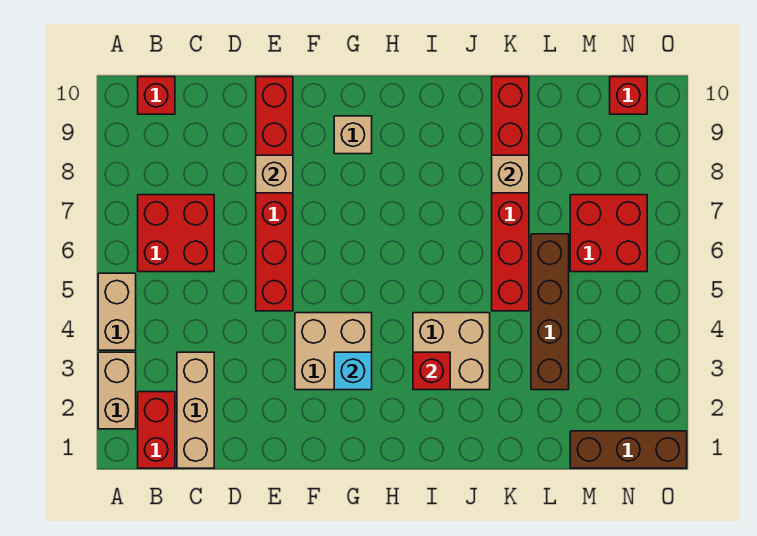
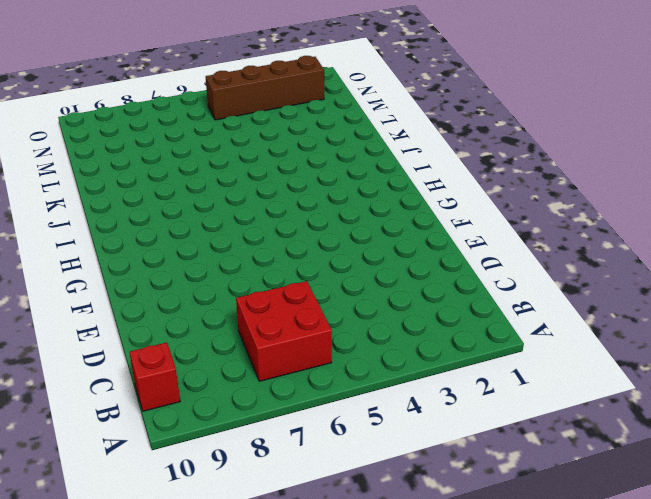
brown brick N2:N5 level 1 -> brown brick L3:L6 level 1
none -> tan brick A2:A3 level 1
none -> tan brick A4:A5 level 1
none -> red brick B1:B2 level 1

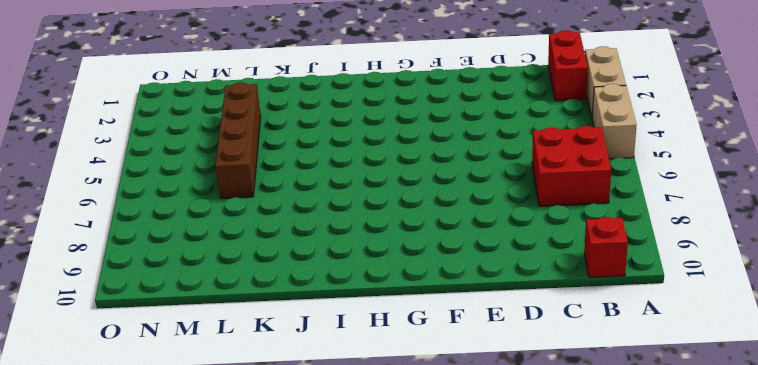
none -> tan brick C1:C3 level 1
none -> red brick E5:E10 level 1
none -> tan brick F3:G4 level 1

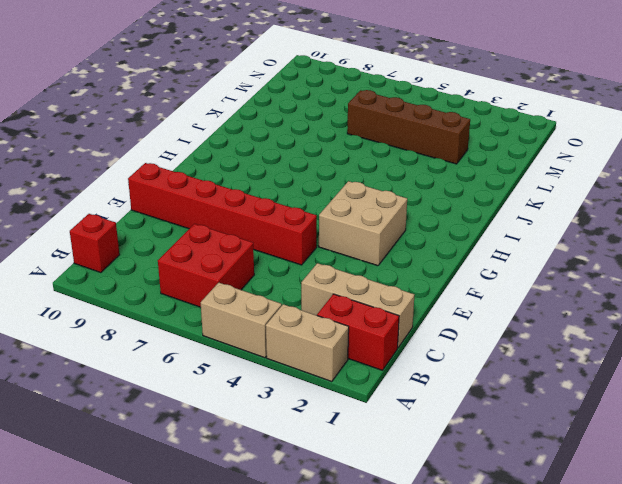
none -> tan brick G9 level 1
none -> tan brick I3:J4 level 1
none -> red brick K5:K10 level 1

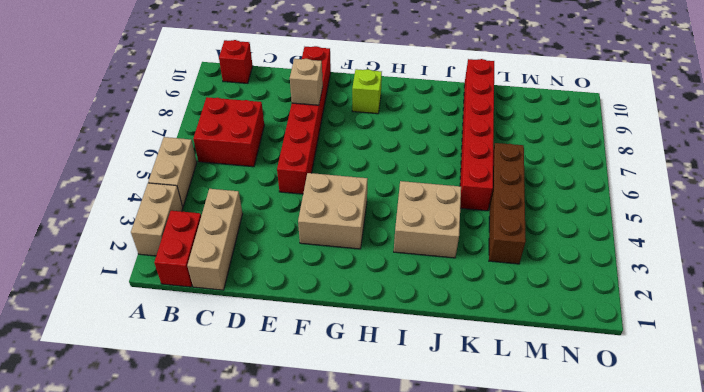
lime brick G9 level 1 -> tan brick G9 level 1
none -> brown brick M1:O1 level 1
none -> red brick M6:N7 level 1
none -> red brick N10 level 1

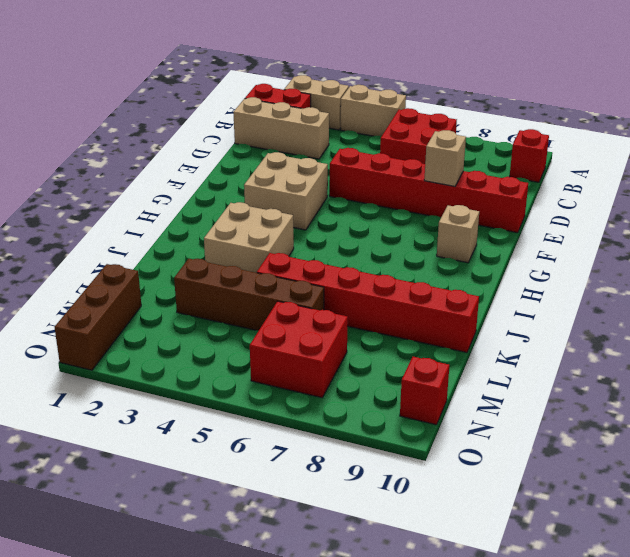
none -> cyan brick G3 level 2
none -> red brick I3 level 2
none -> tan brick K8 level 2

